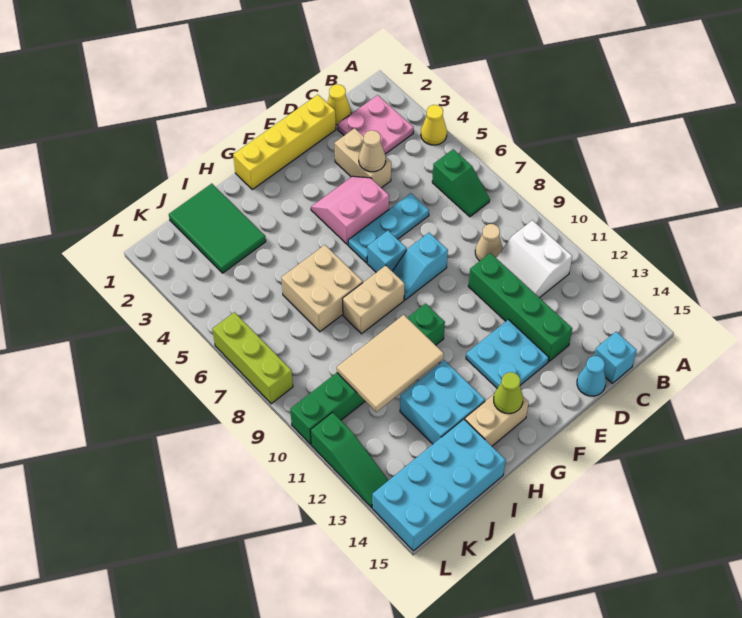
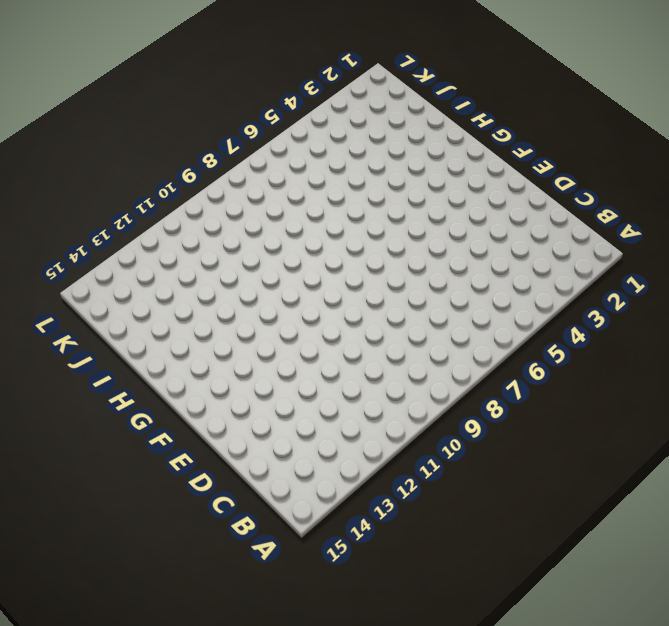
none -> yellow cone A4 level 1
none -> pink plate B2:C3 level 1
none -> green slope B6:B7 level 1 top 6

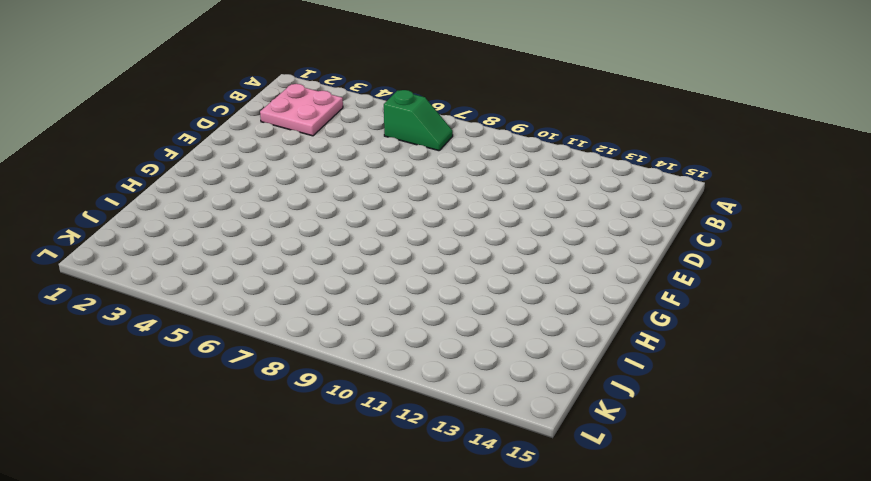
none -> yellow cone A4 level 1
none -> white slope B10:C11 level 1 top B
none -> yellow cone C1 level 1

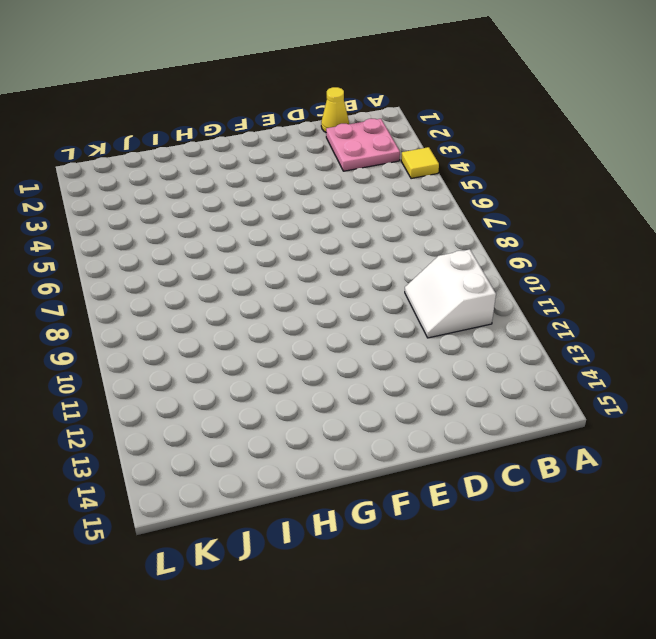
yellow tile A4 level 1 -> yellow cone A4 level 1
none -> green slope B6:B7 level 1 top 6
none -> tan cone C9 level 1
none -> cyan brick C15 level 1

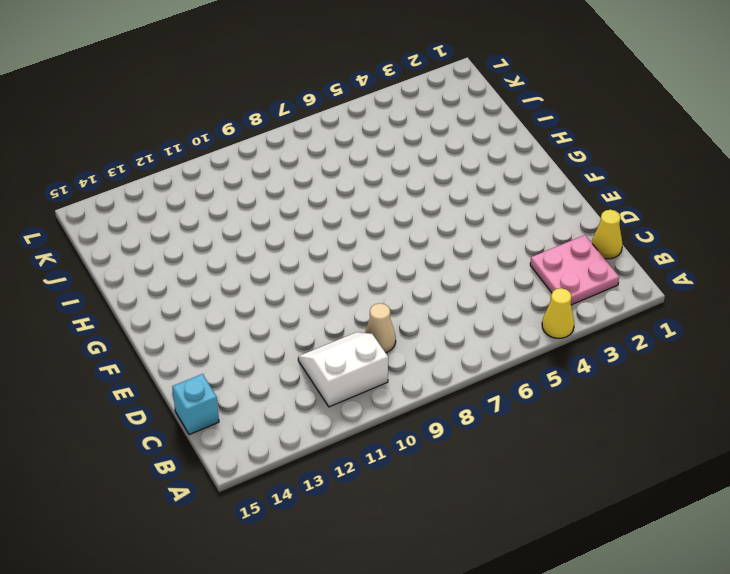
none -> green slope B6:B7 level 1 top 6
none -> yellow brick D1:G1 level 1
none -> tan brick D3:D4 level 1

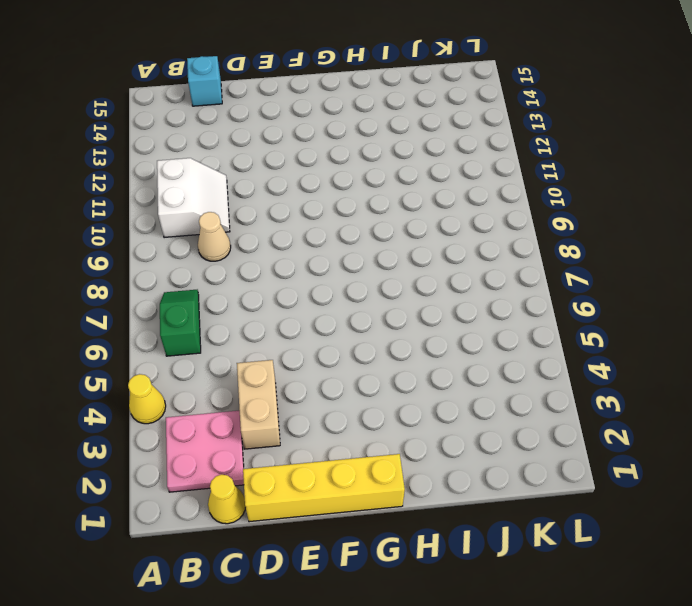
none -> cyan plate D6:F6 level 1
none -> green brick D10:D13 level 1
none -> cyan cone D15 level 1

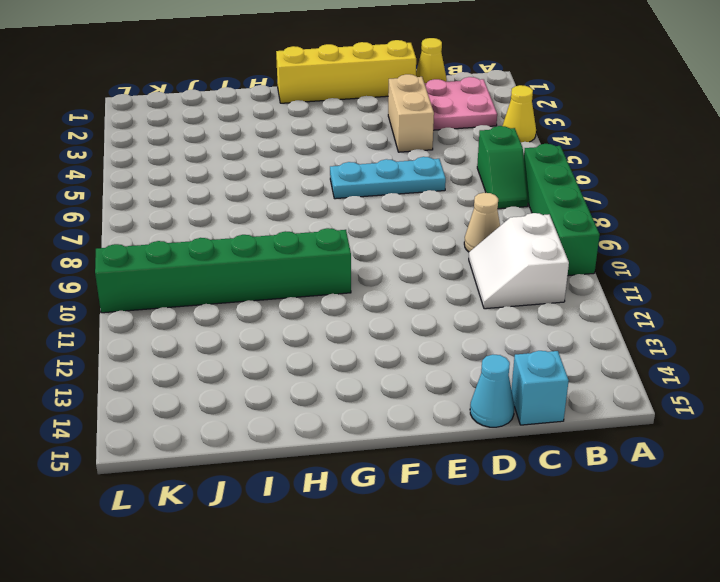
green brick A7:A10 level 1 -> green brick D10:D13 level 1
none -> pink slope E4:F5 level 1 top 5
none -> cyan slope E8:F8 level 1 top E
none -> cyan plate E12:F13 level 1

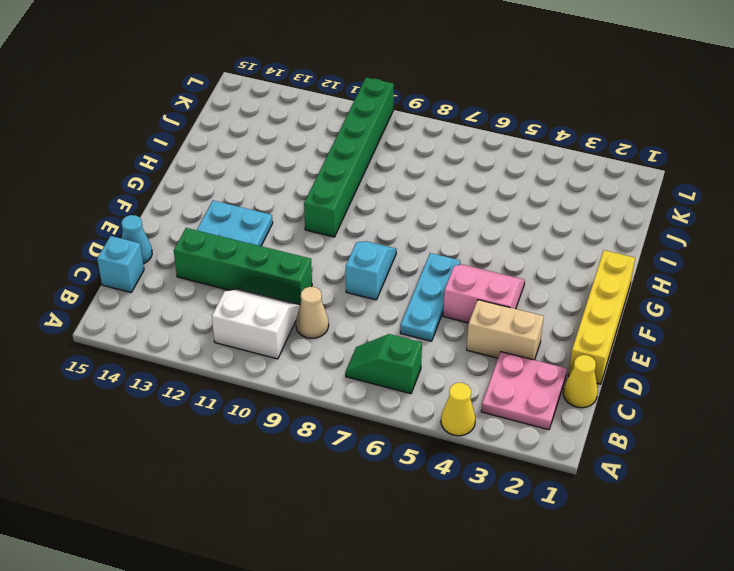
pink slope E4:F5 level 1 top E -> pink slope E4:F5 level 1 top 5
none -> cyan brick F7 level 1
none -> tan brick G8:H8 level 1
none -> tan brick G14:H14 level 1

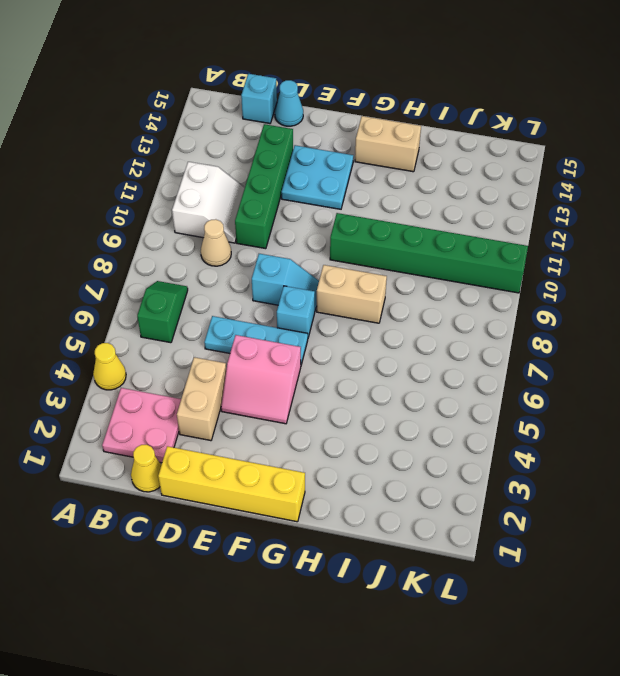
none -> tan brick H6:I7 level 1
none -> cyan brick H12:I13 level 1
none -> green tile I1:J3 level 1

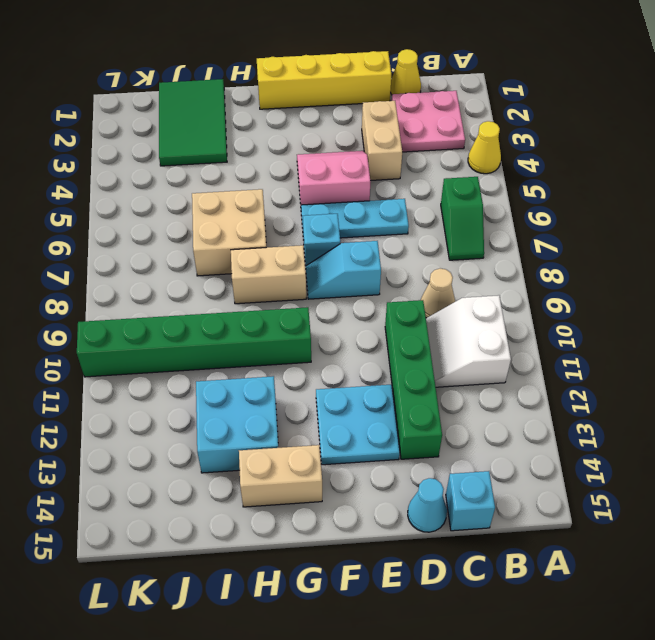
none -> cyan brick I14:L15 level 1
none -> lime brick L6:L8 level 1
none -> green slope L11:L13 level 1 top 11

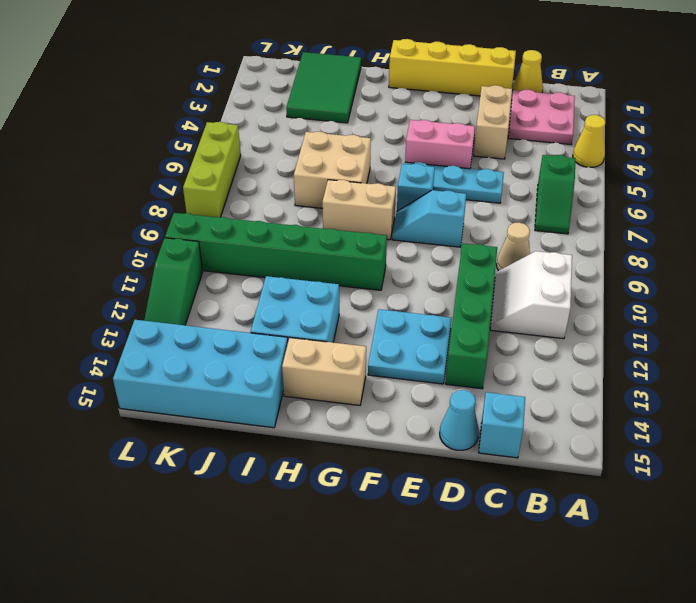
none -> tan cone D4 level 2
none -> lime cone G14 level 2
none -> tan tile H10:J11 level 2

